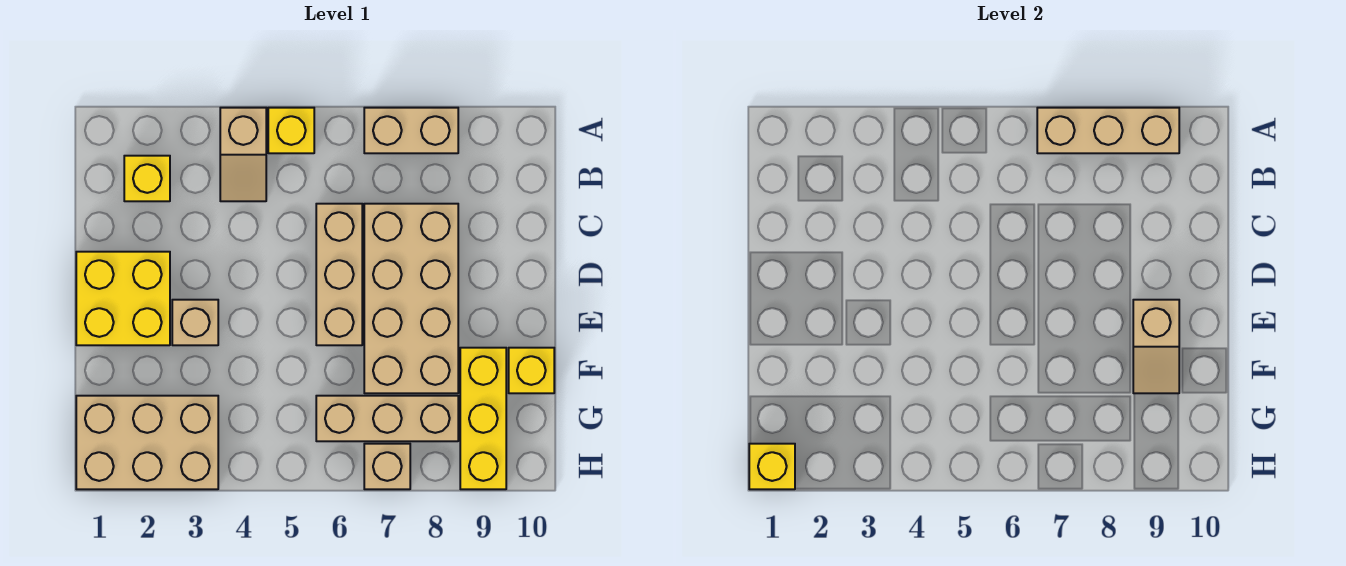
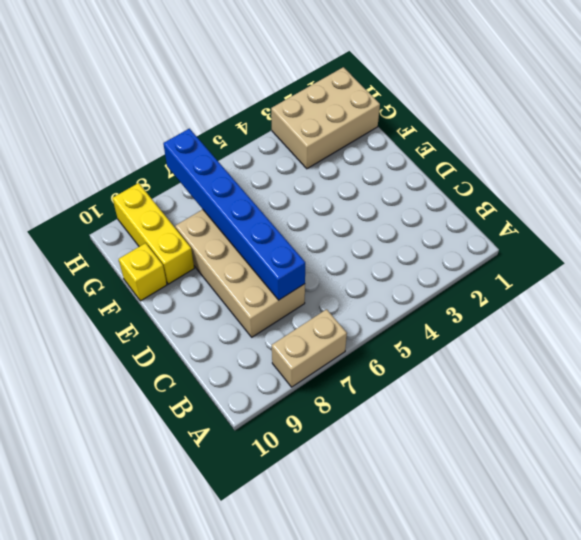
blue brick C7:H7 level 2 -> none
none -> tan slope A4:B4 level 1 top A
none -> yellow brick A5 level 1
none -> yellow brick B2 level 1

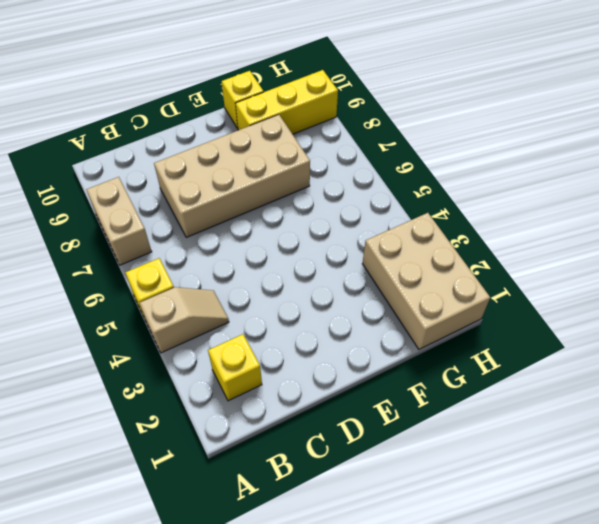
none -> tan brick C6:E6 level 1
none -> yellow brick D1:E2 level 1
none -> tan brick E3 level 1

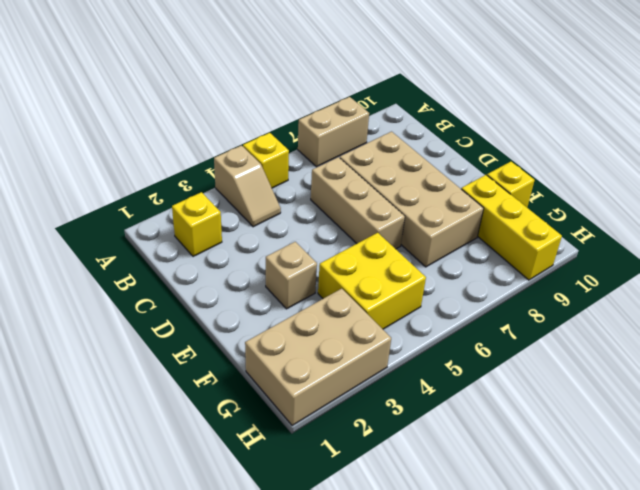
yellow brick F4:G5 level 1 -> yellow brick D1:E2 level 1
none -> tan brick G6:G8 level 1
none -> tan brick H7 level 1
none -> tan brick A7:A9 level 2

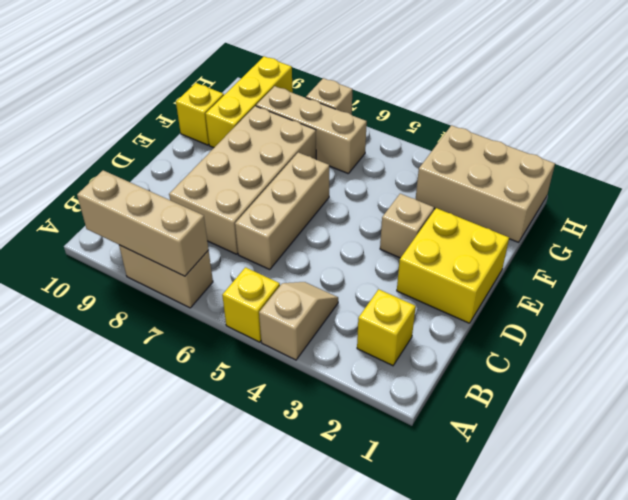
none -> tan slope E9:F9 level 2 top E
none -> yellow brick H1 level 2

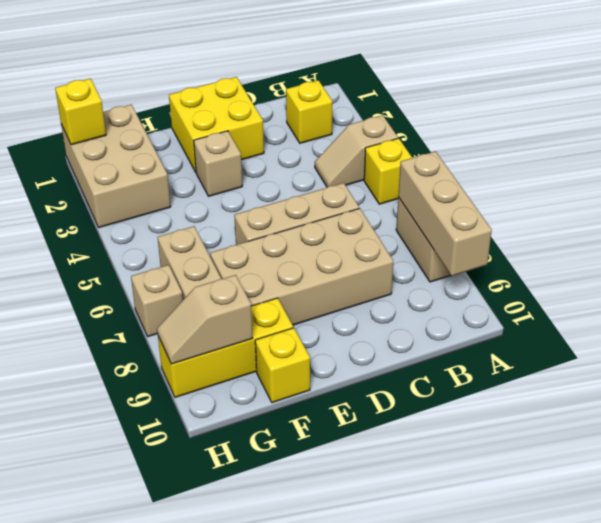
tan slope G9:H9 level 2 top G -> tan slope E9:F9 level 2 top E

